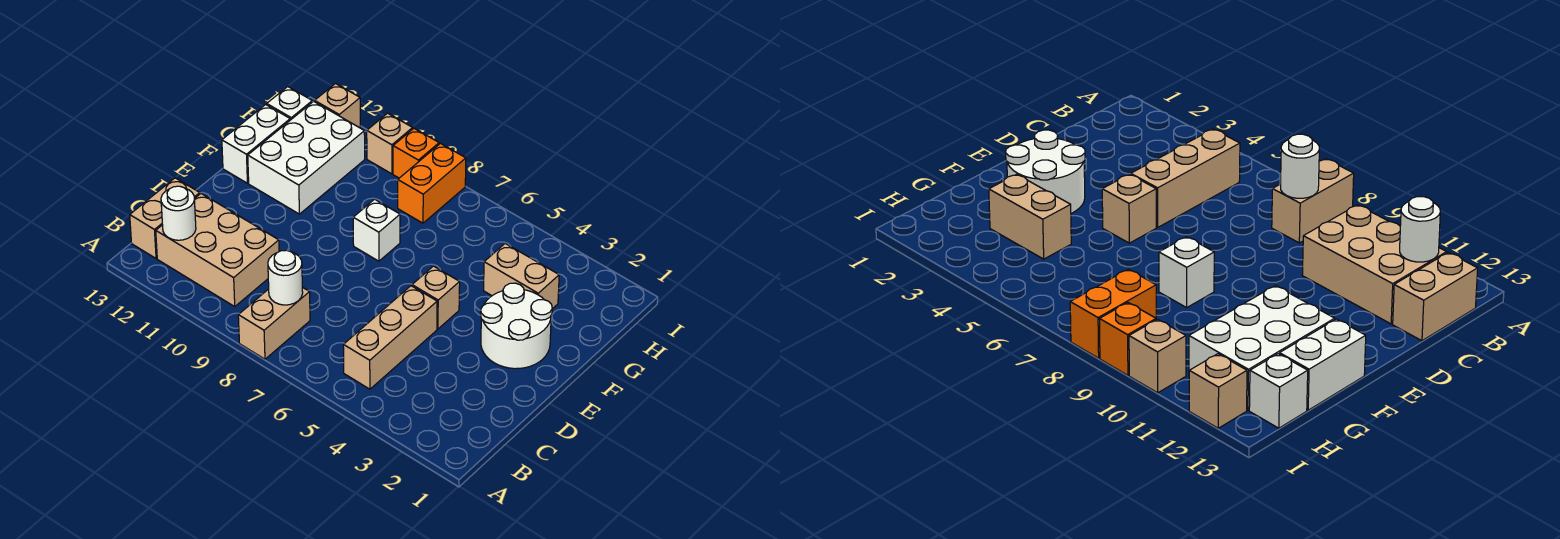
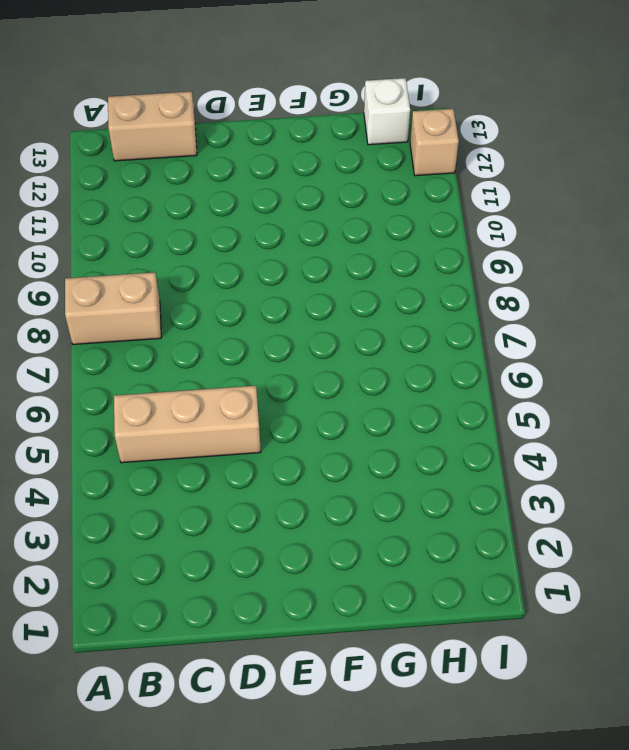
none -> tan brick B10:C12 level 1
none -> white round brick E2:F3 level 1
none -> tan brick E5 level 1

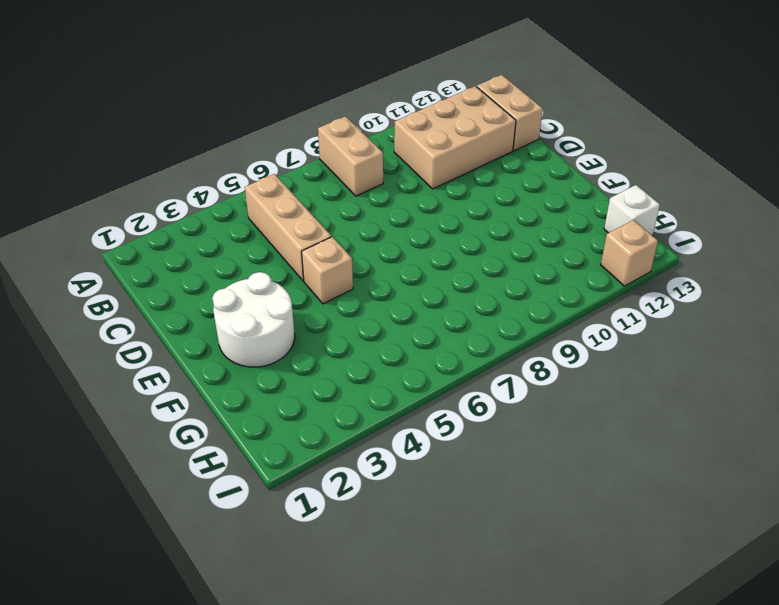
none -> white brick F8 level 1
none -> white brick F11:H12 level 1
none -> white brick F13:G13 level 1

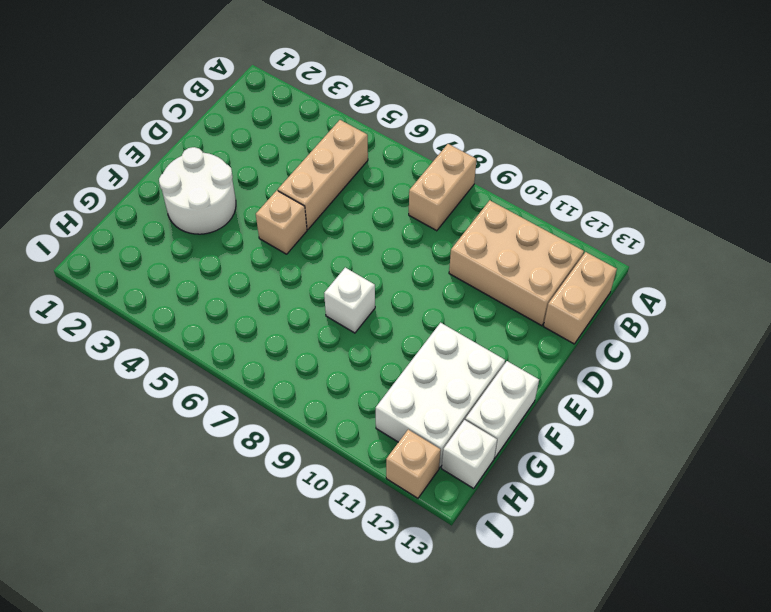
none -> tan brick G3:G4 level 1
none -> orange brick H8:I8 level 1
none -> orange brick I9 level 1

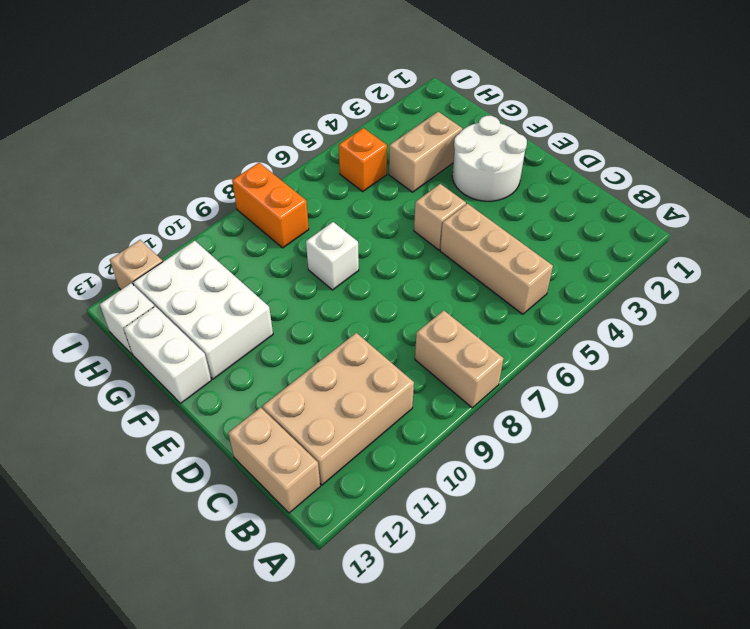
orange brick H5 level 1 -> orange brick I9 level 1
none -> tan brick I10 level 1
none -> white round brick B8 level 2
none -> white round brick B12 level 2

